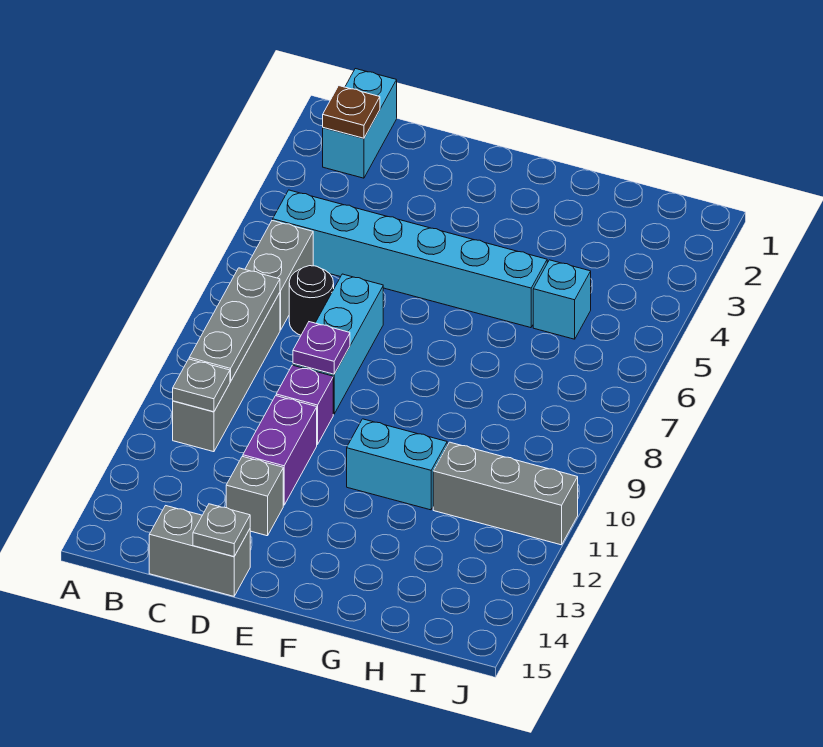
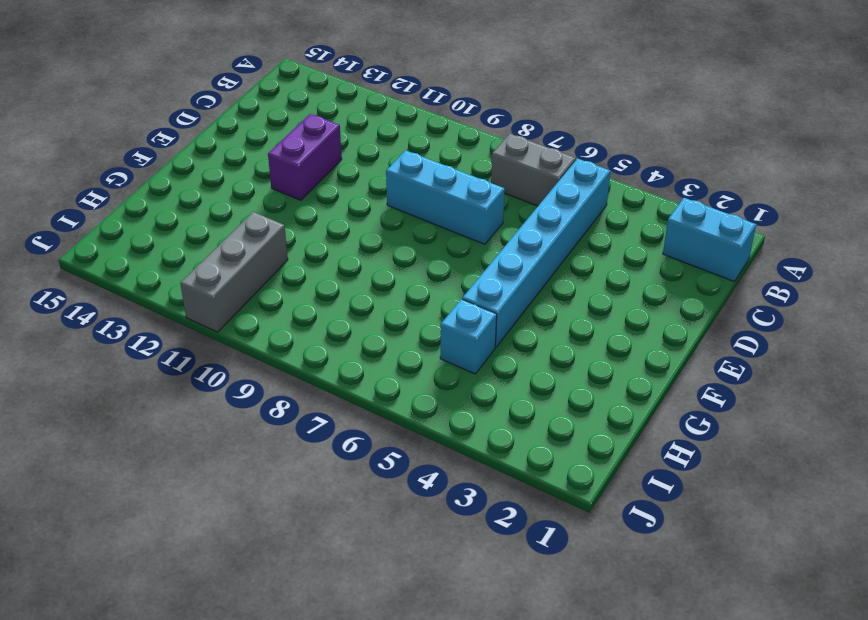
purple brick D12:E12 level 1 -> purple brick D11:D12 level 1
none -> grey brick B8:B11 level 1
none -> black round brick C7 level 1
none -> grey brick C15:D15 level 1

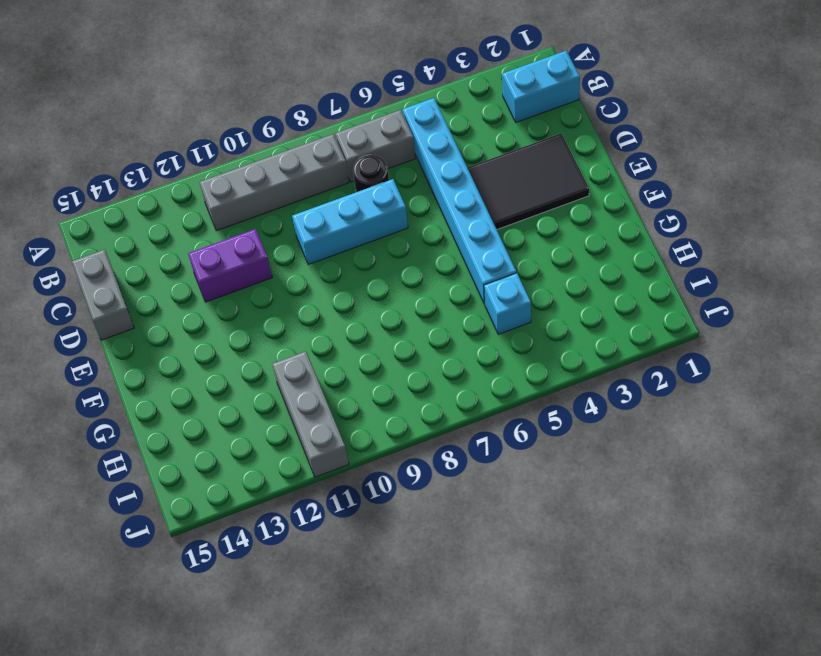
black tile D2:E4 level 1 -> none
none -> purple brick D10 level 1
none -> grey brick D13 level 1
none -> cyan brick F11:G11 level 1

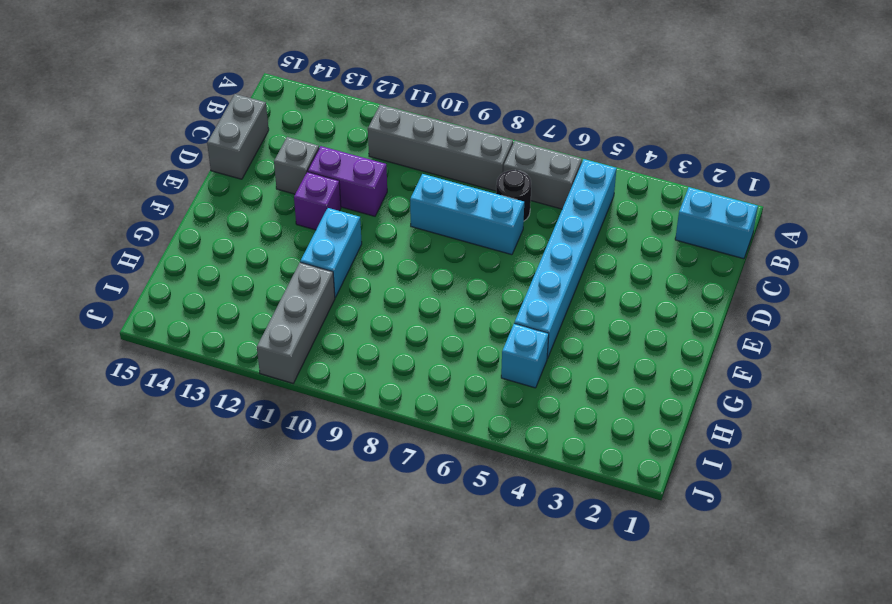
purple brick E12 level 1 -> purple brick D10 level 1
none -> brown plate B2 level 2
none -> grey plate B8:B10 level 2
none -> grey plate B11 level 2

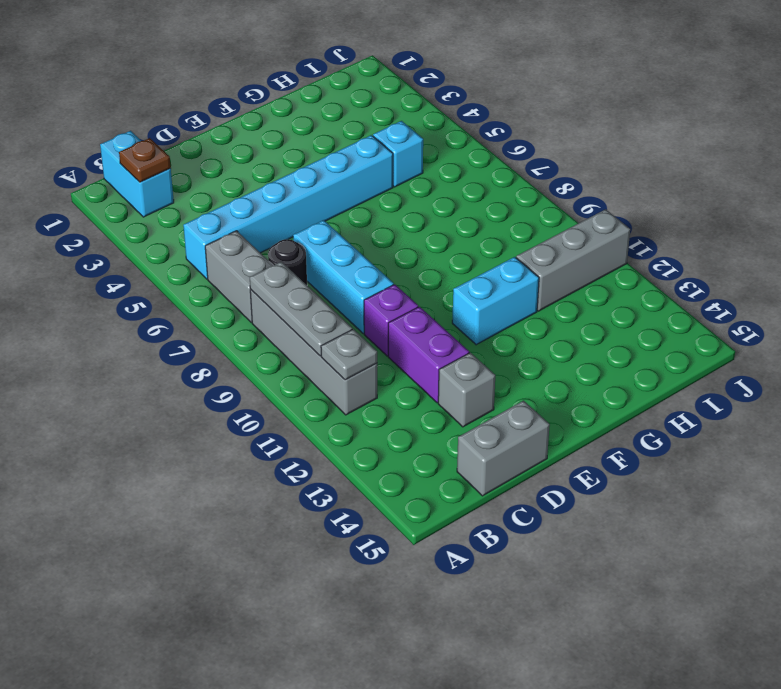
none -> purple plate D9 level 2
none -> grey plate D15 level 2

